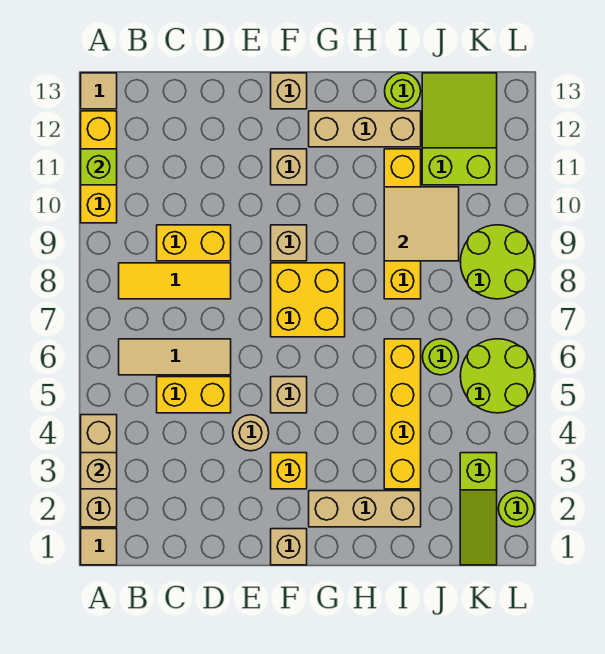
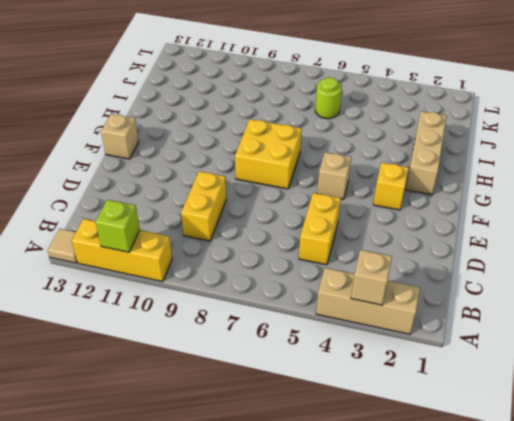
none -> tan tile A1 level 1
none -> tan tile B6:D6 level 1
none -> yellow tile B8:D8 level 1
none -> tan round brick E4 level 1

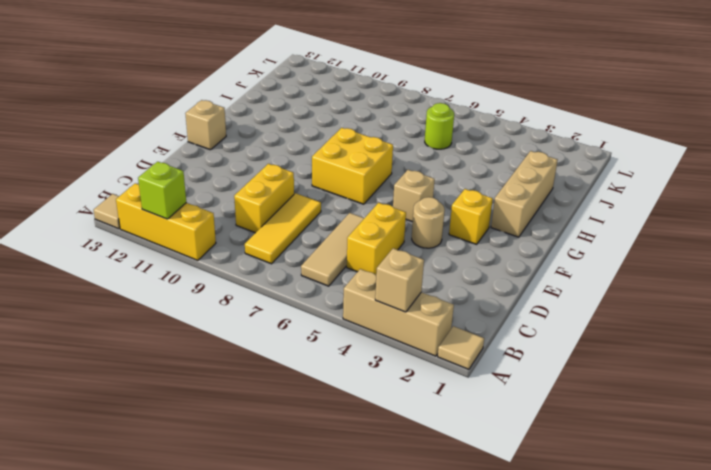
none -> tan brick F1 level 1
none -> tan brick F9 level 1
none -> tan brick F11 level 1
none -> tan brick G12:I12 level 1

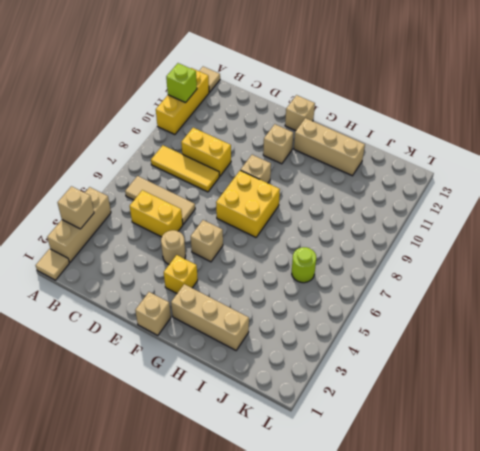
none -> yellow brick I3:I6 level 1
none -> yellow brick I8:I11 level 1
none -> lime round brick I13 level 1
none -> lime slope J11:K13 level 1 top 11

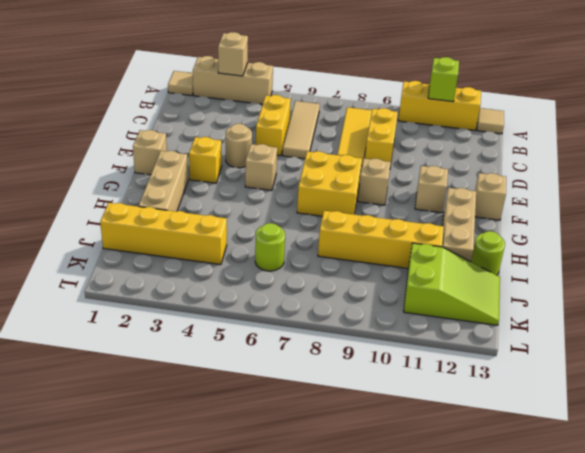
yellow brick J1:J4 level 1 -> yellow brick I3:I6 level 1
none -> lime slope K1:K3 level 1 top 3
none -> lime round brick K5:L6 level 1
none -> lime round brick K8:L9 level 1
none -> lime round brick L2 level 1

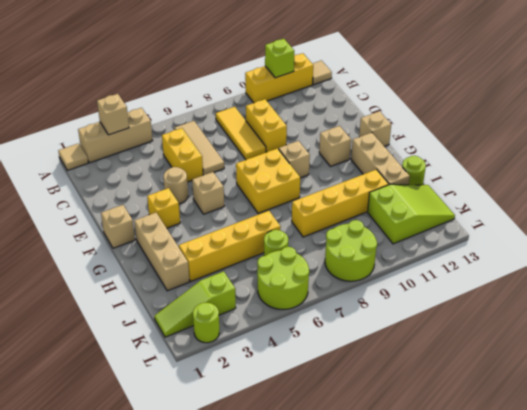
none -> tan tile I9:J10 level 2

